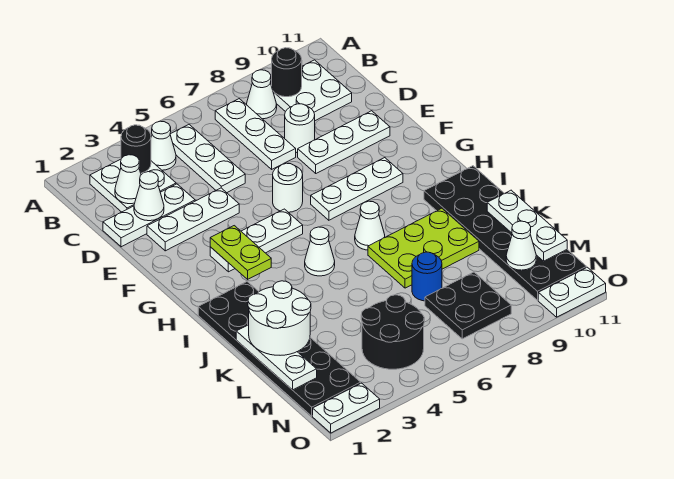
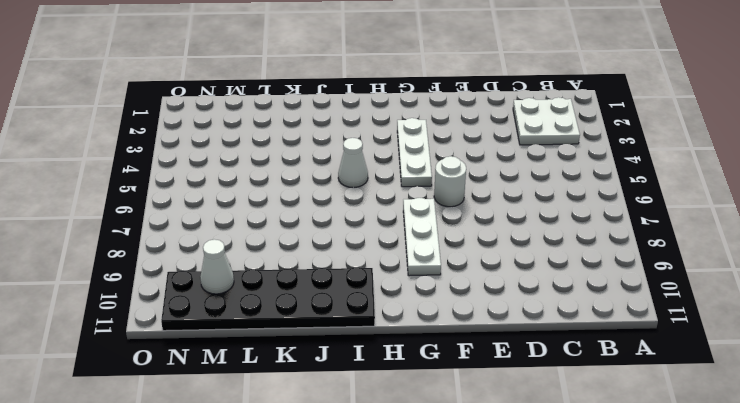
none -> white cone B4 level 1
none -> white plate B5:D5 level 1
none -> white plate B7:D7 level 1
none -> white cone B8 level 1

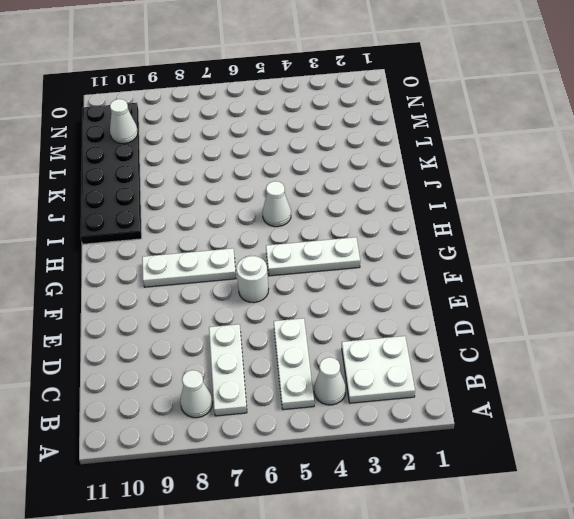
none -> white plate B9:C10 level 1
none -> white plate D1:D3 level 1
none -> white round brick D8 level 1
none -> white plate E2:E4 level 1

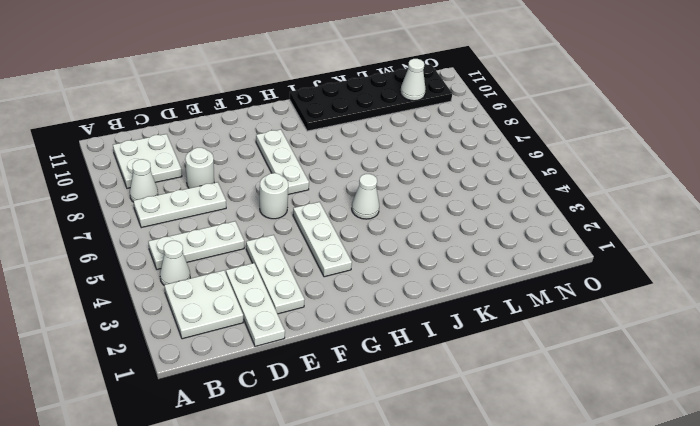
none -> white plate E8:E10 level 1
none -> black plate I1:N2 level 1
none -> white cone I7 level 1
none -> lime plate J7:K9 level 1

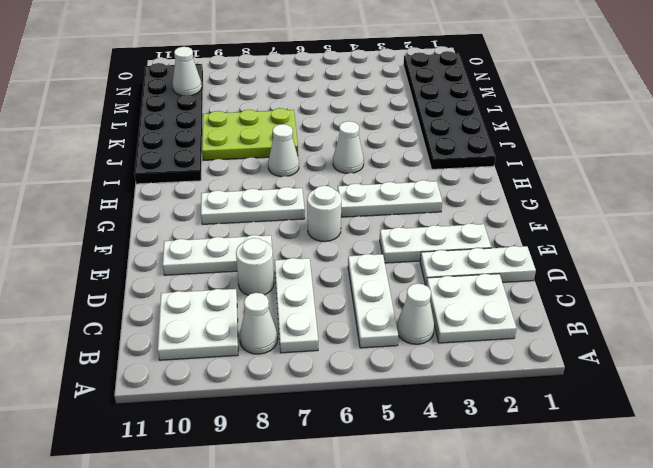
none -> blue round brick L7 level 1
none -> black round brick M4:N5 level 1
none -> black plate M7:N8 level 1
none -> white plate O1:O2 level 1

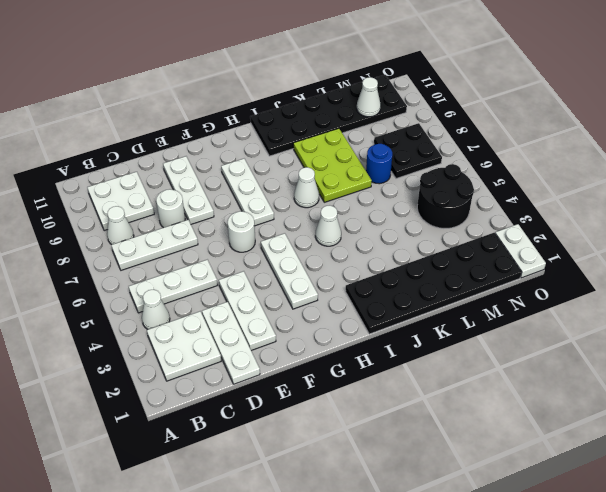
none -> white plate O10:O11 level 1
none -> black round brick B3 level 2
none -> black round brick B9 level 2
none -> white cone C2 level 2

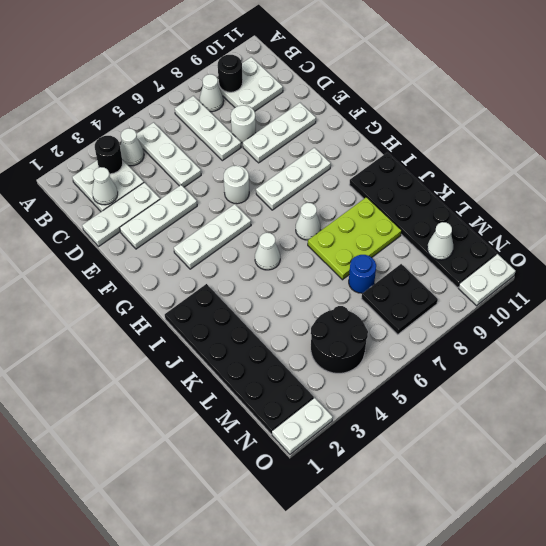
none -> white cone D2 level 2
none -> lime plate G3:H3 level 2
none -> white plate K1:M1 level 2
none -> white plate K11:M11 level 2

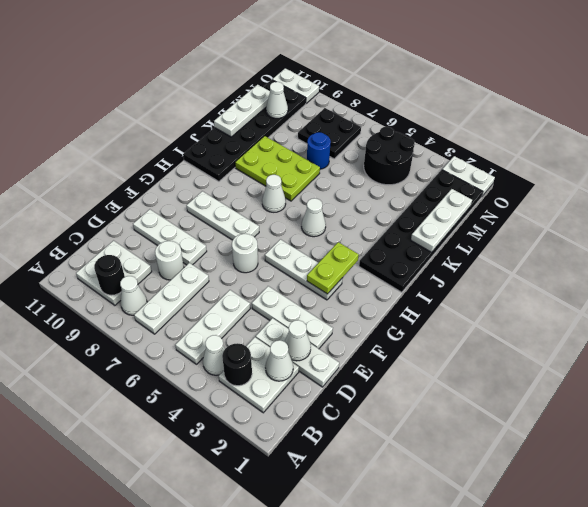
none -> white round brick K1:L2 level 3

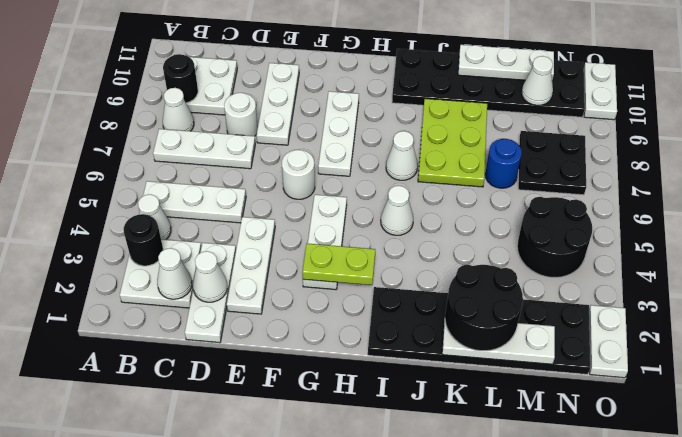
black round brick K1:L2 level 3 -> white round brick K1:L2 level 3

